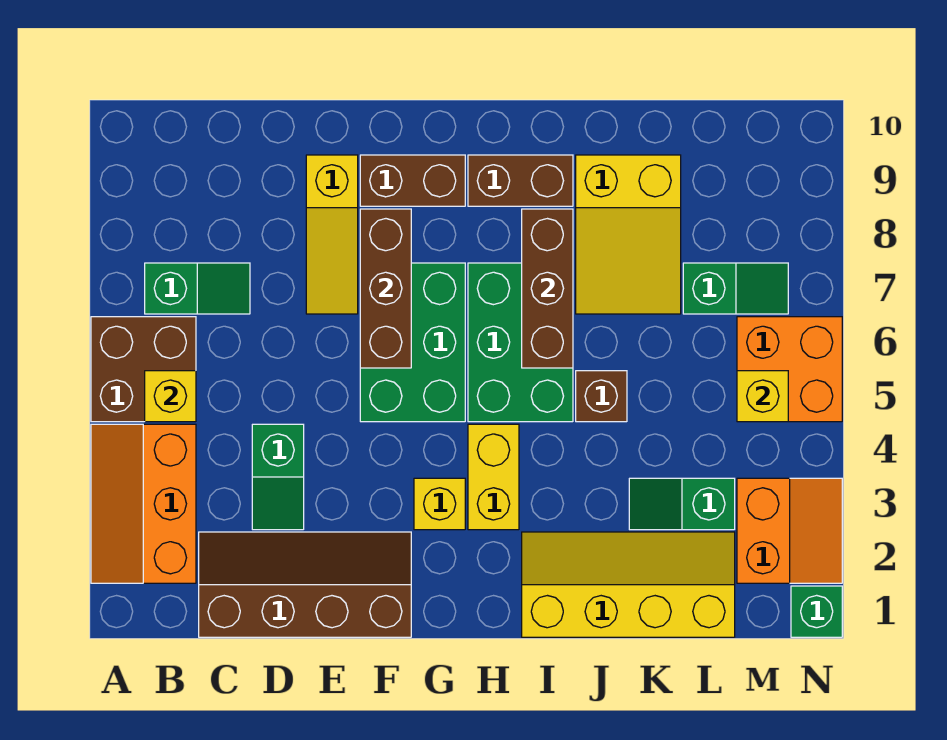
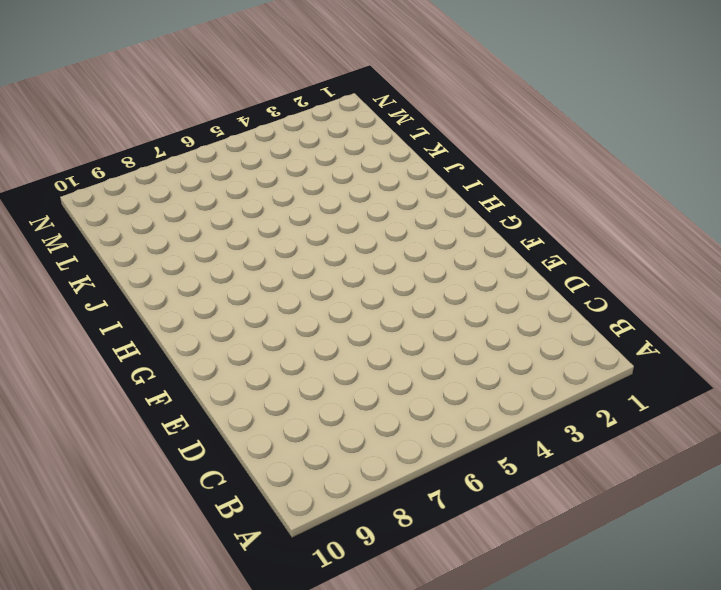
none -> orange slope A2:B4 level 1 top B
none -> brown brick A5:B6 level 1
none -> green slope B7:C7 level 1 top B

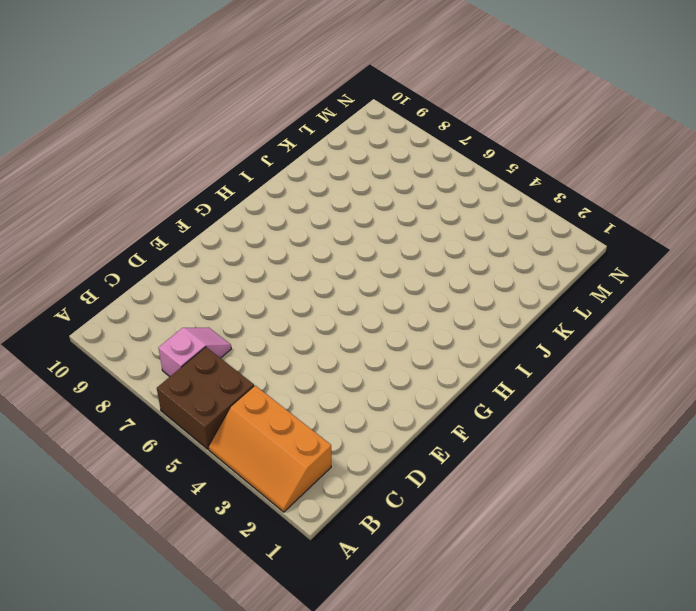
pink slope B7:C7 level 1 top B -> green slope B7:C7 level 1 top B
none -> brown slope C1:F2 level 1 top 1
none -> green slope D3:D4 level 1 top 4
none -> yellow slope E7:E9 level 1 top 9

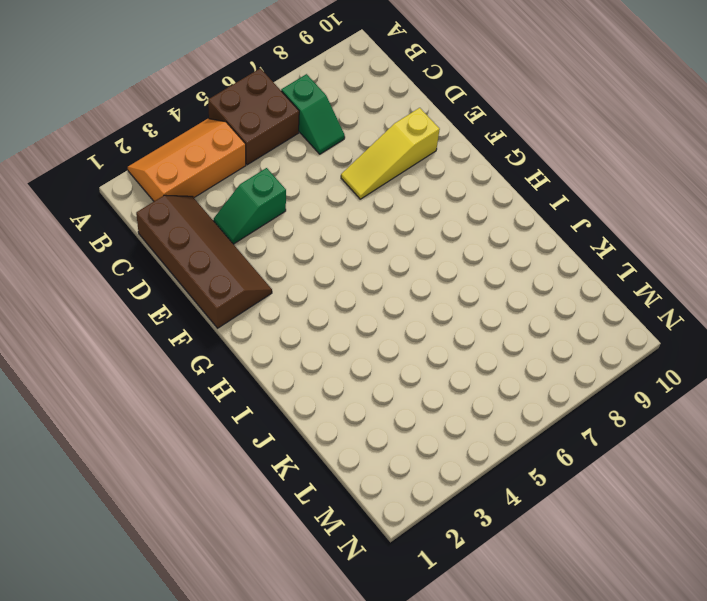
none -> green brick F5:G7 level 1
none -> brown brick F9:G9 level 1
none -> yellow brick G3 level 1

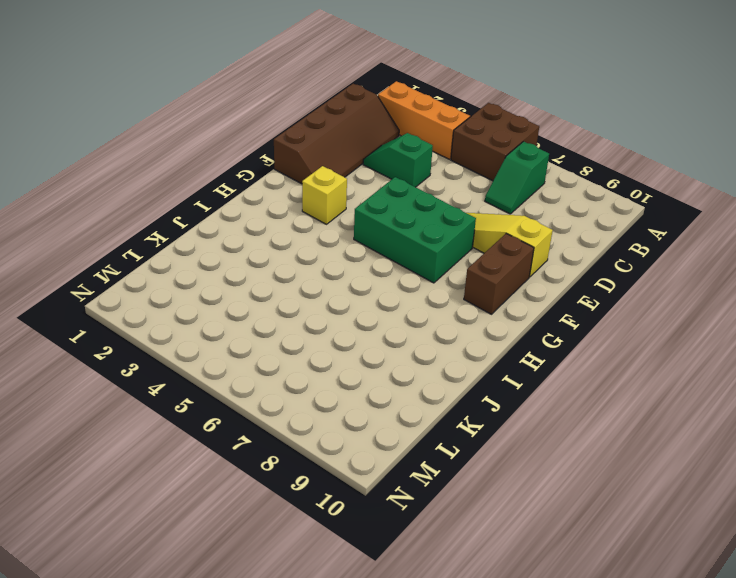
none -> yellow brick H3:H4 level 1
none -> green brick H5:I7 level 1
none -> brown brick H9:I9 level 1

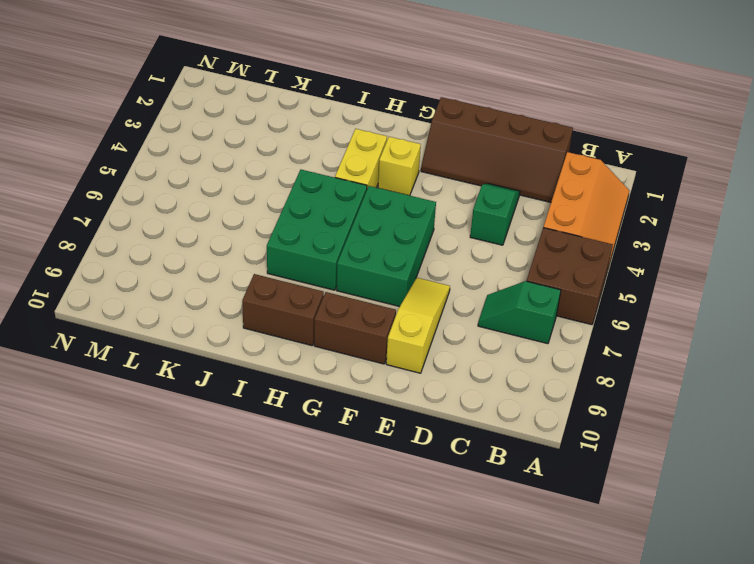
none -> yellow slope I1:L2 level 1 top 1
none -> brown brick J5 level 1
none -> yellow slope J7:K9 level 1 top 9

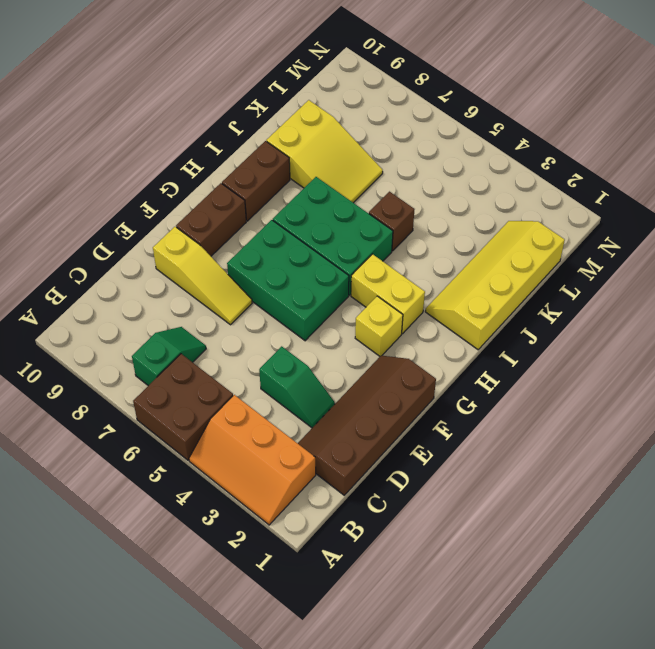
none -> green slope K3:L3 level 1 top L
none -> green slope L7:M7 level 1 top L
none -> orange slope M2:N3 level 1 top M

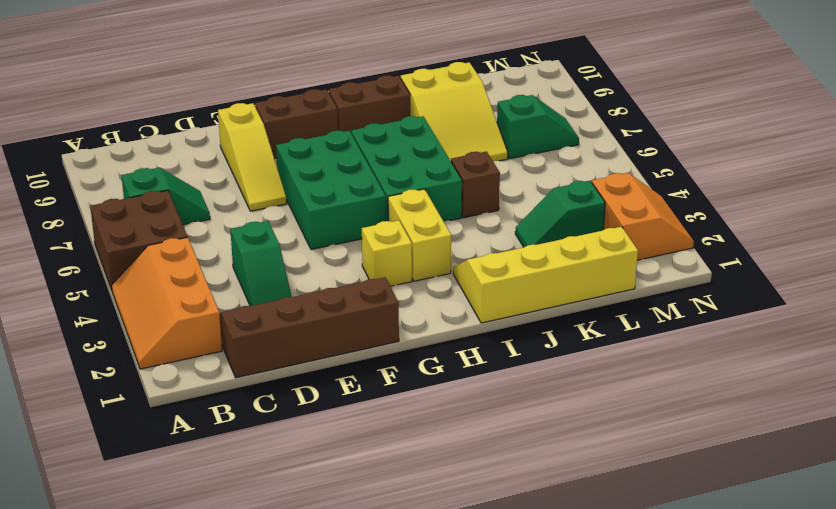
none -> orange brick M5:N6 level 1
none -> green brick N1 level 1
none -> yellow brick B5 level 2

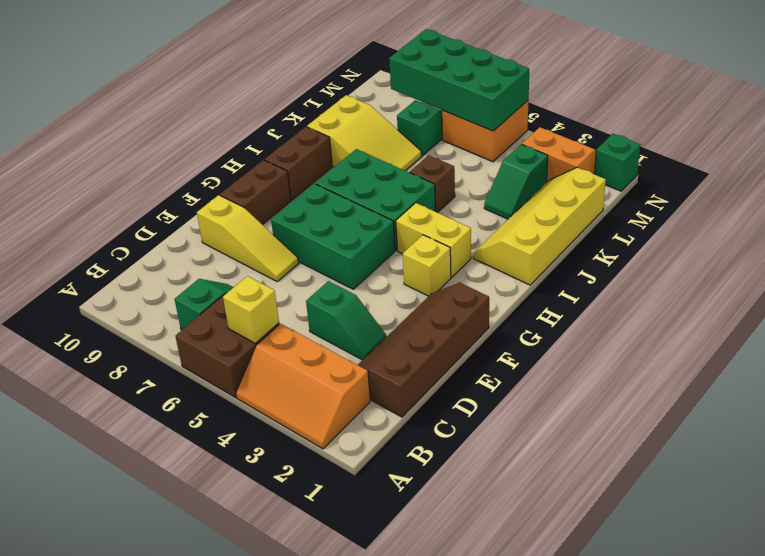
green brick M5:N8 level 2 -> yellow brick M5 level 2
none -> brown brick F6:F8 level 2
none -> brown brick I6:I8 level 2

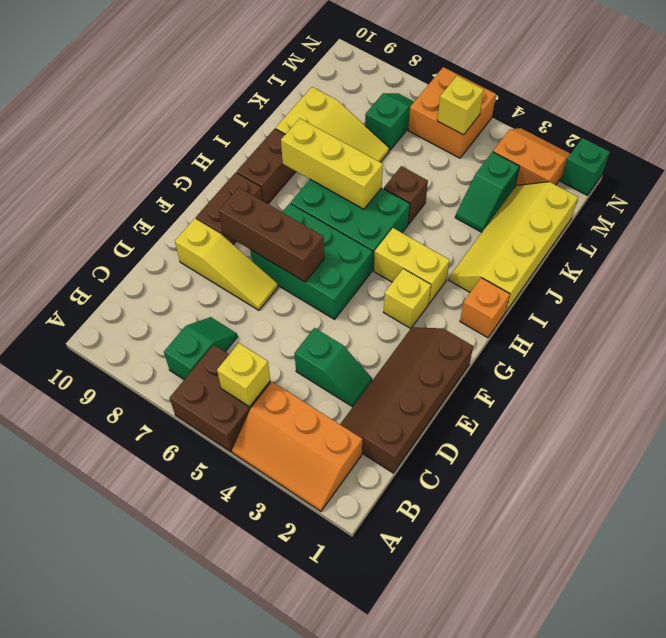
orange brick H1 level 1 -> none
yellow brick I6:I8 level 2 -> brown brick I6:I8 level 2

